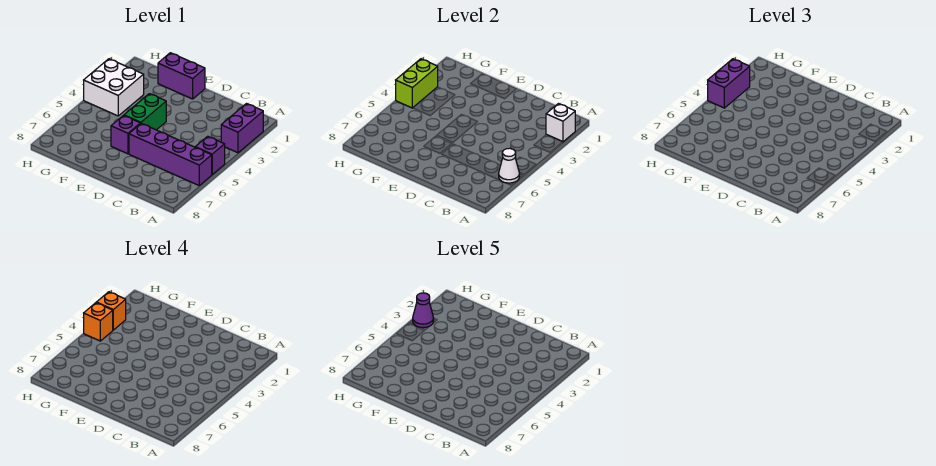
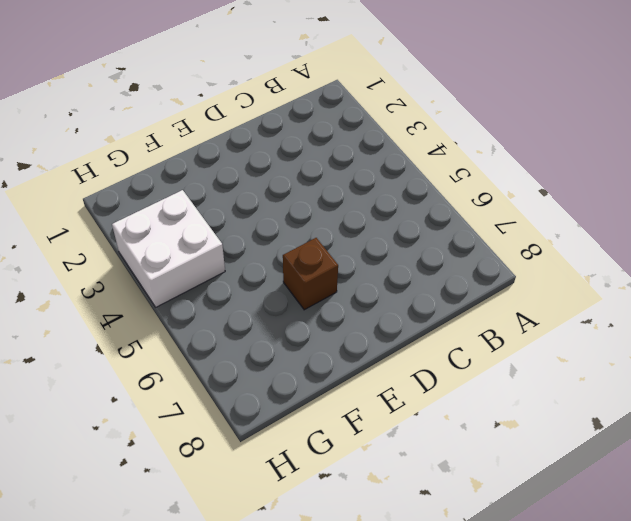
brown brick E6 level 1 -> purple brick E6 level 1
none -> purple brick A2:A3 level 1
none -> purple brick A5 level 1
none -> purple brick A6:D6 level 1

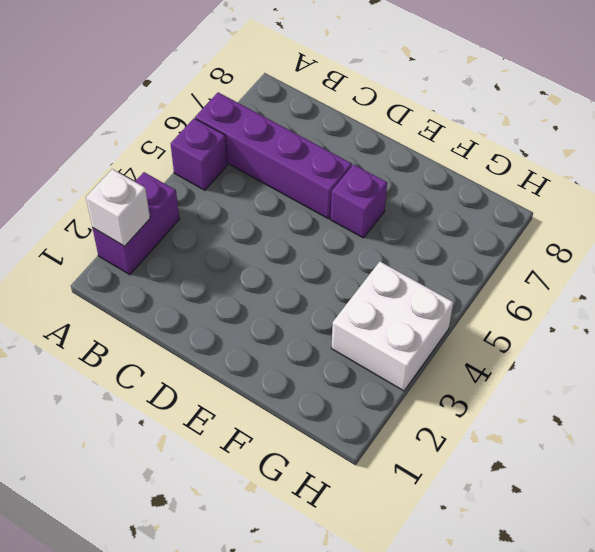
none -> purple brick E1:F1 level 1
none -> green brick E4:E5 level 1
none -> white cone A6 level 2

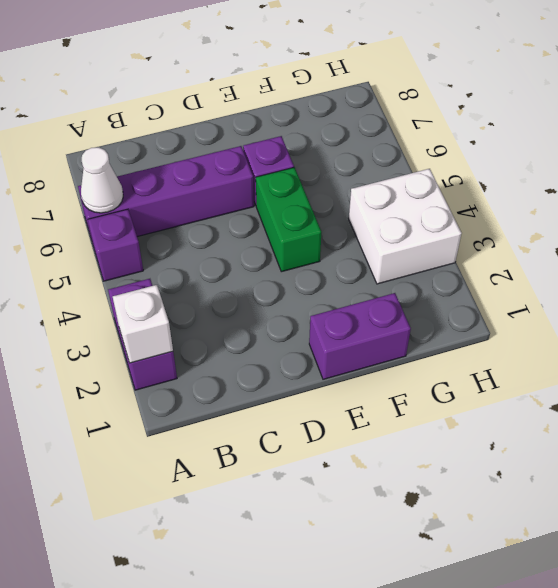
none -> lime brick H3:H4 level 2
none -> purple brick H3:H4 level 3
none -> orange brick H3 level 4

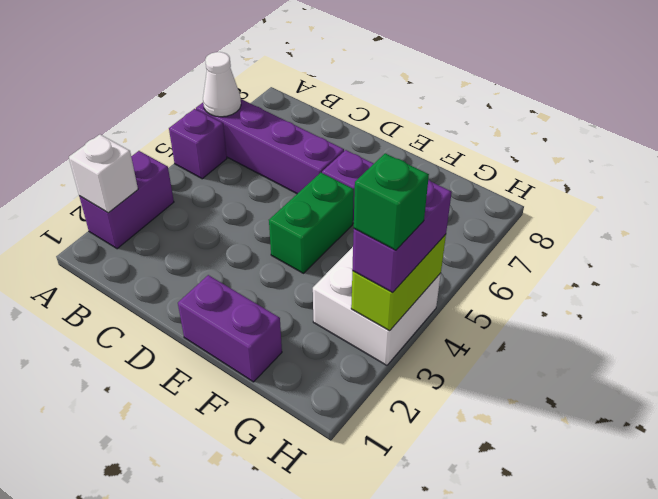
green brick H3 level 4 -> orange brick H3 level 4
none -> orange brick H4 level 4
none -> purple cone H3 level 5

